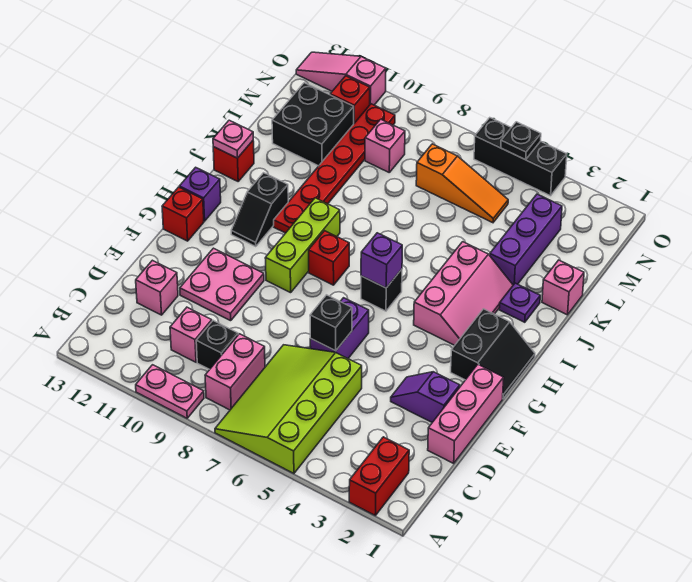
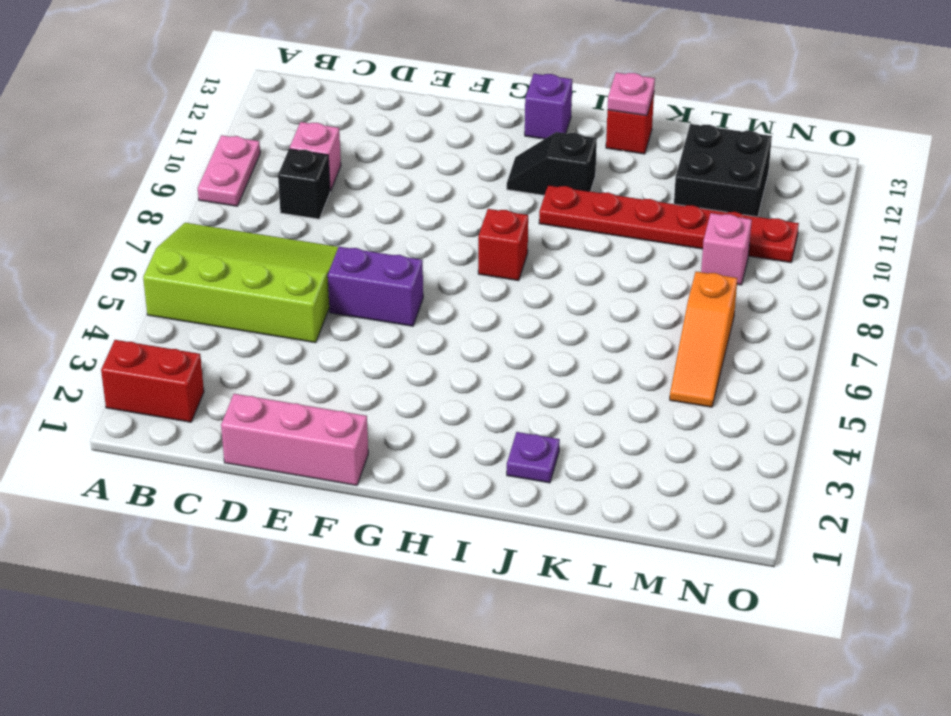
none -> pink brick B8:C8 level 1
none -> pink brick D12 level 1
none -> purple slope E2:E3 level 1 top 2
none -> pink plate E10:F11 level 1

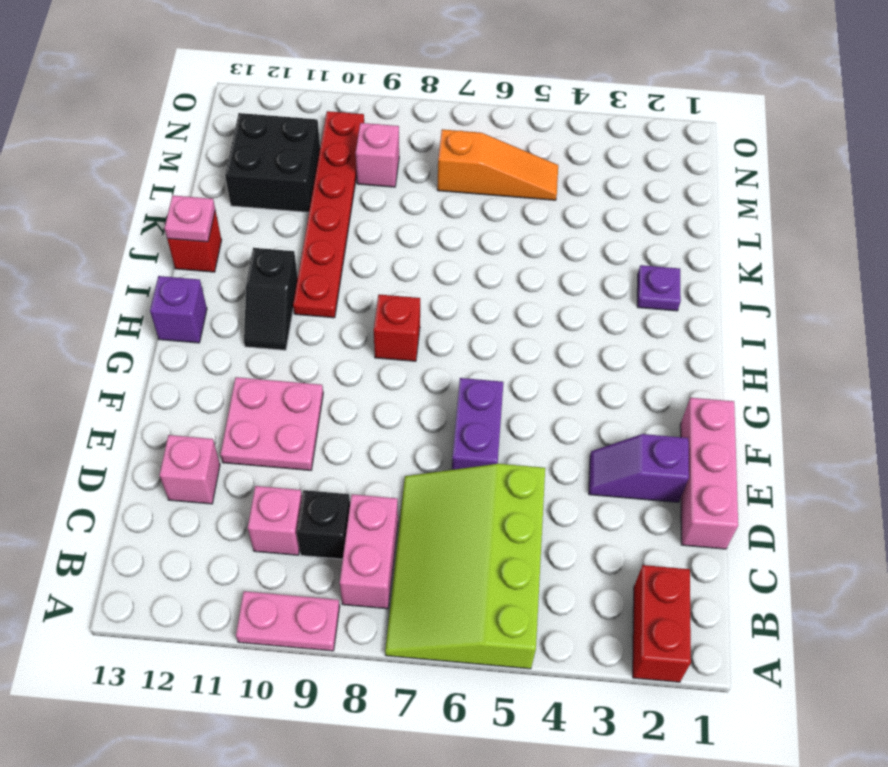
none -> black slope G1:H2 level 1 top 2
none -> lime brick G9:I9 level 1
none -> red brick G13 level 1
none -> pink slope H3:J4 level 1 top 4

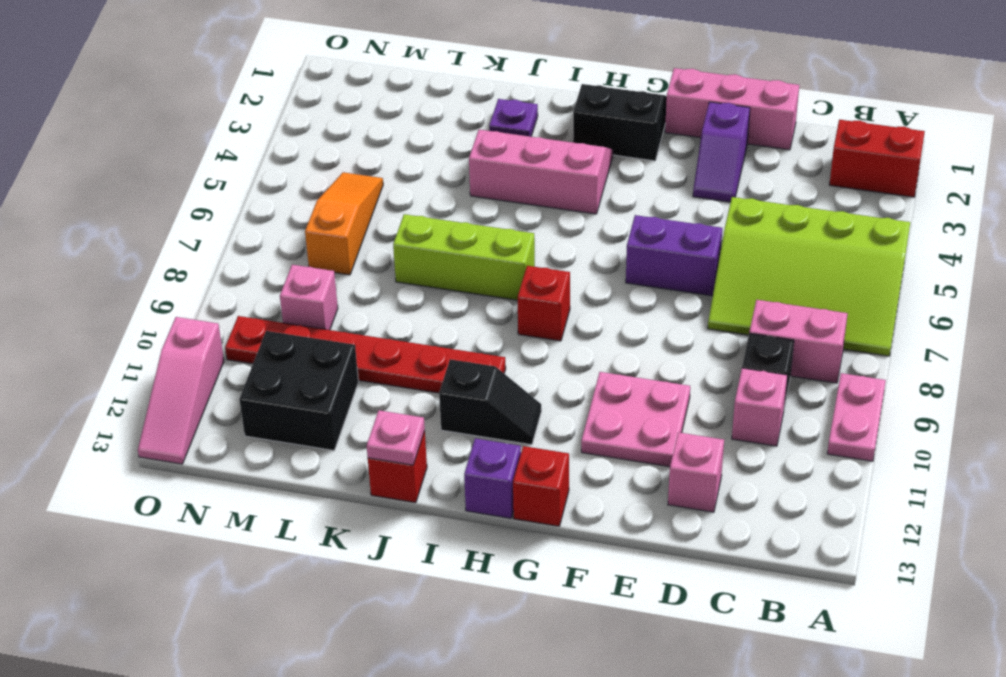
lime brick I7:K7 level 1 -> lime brick G9:I9 level 1
none -> black brick H6 level 1
none -> pink brick K1 level 1
none -> purple brick K3:M3 level 1
none -> red brick N11 level 1

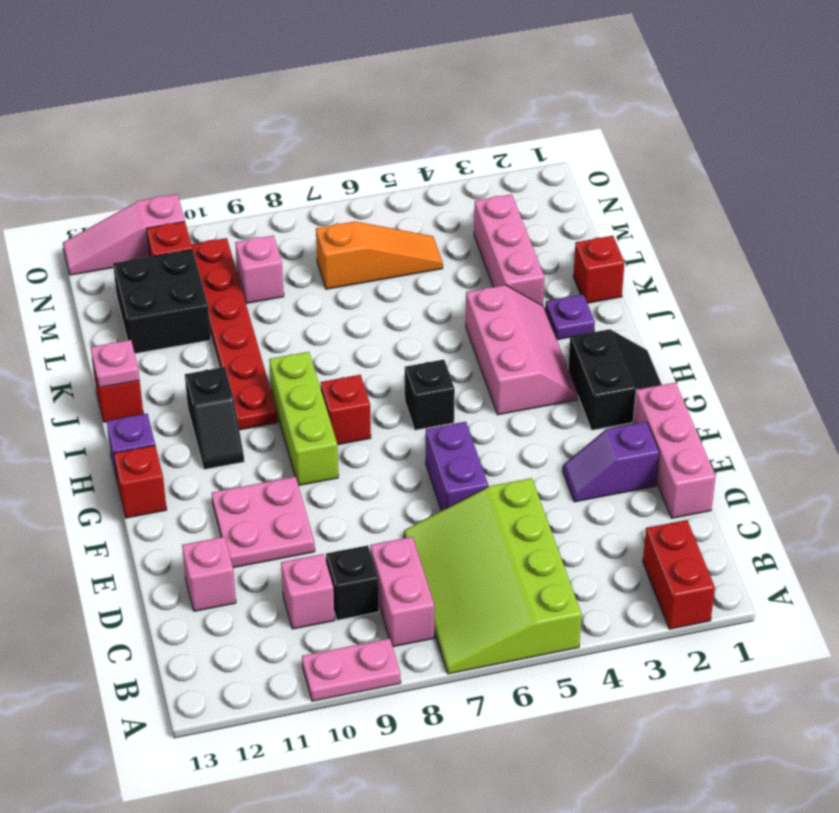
red brick K1 level 1 -> pink brick K1 level 1
pink brick K3:M3 level 1 -> purple brick K3:M3 level 1
none -> black brick O4:O6 level 1
none -> black brick E6 level 2
none -> purple brick H6 level 2
none -> black plate O5 level 2

